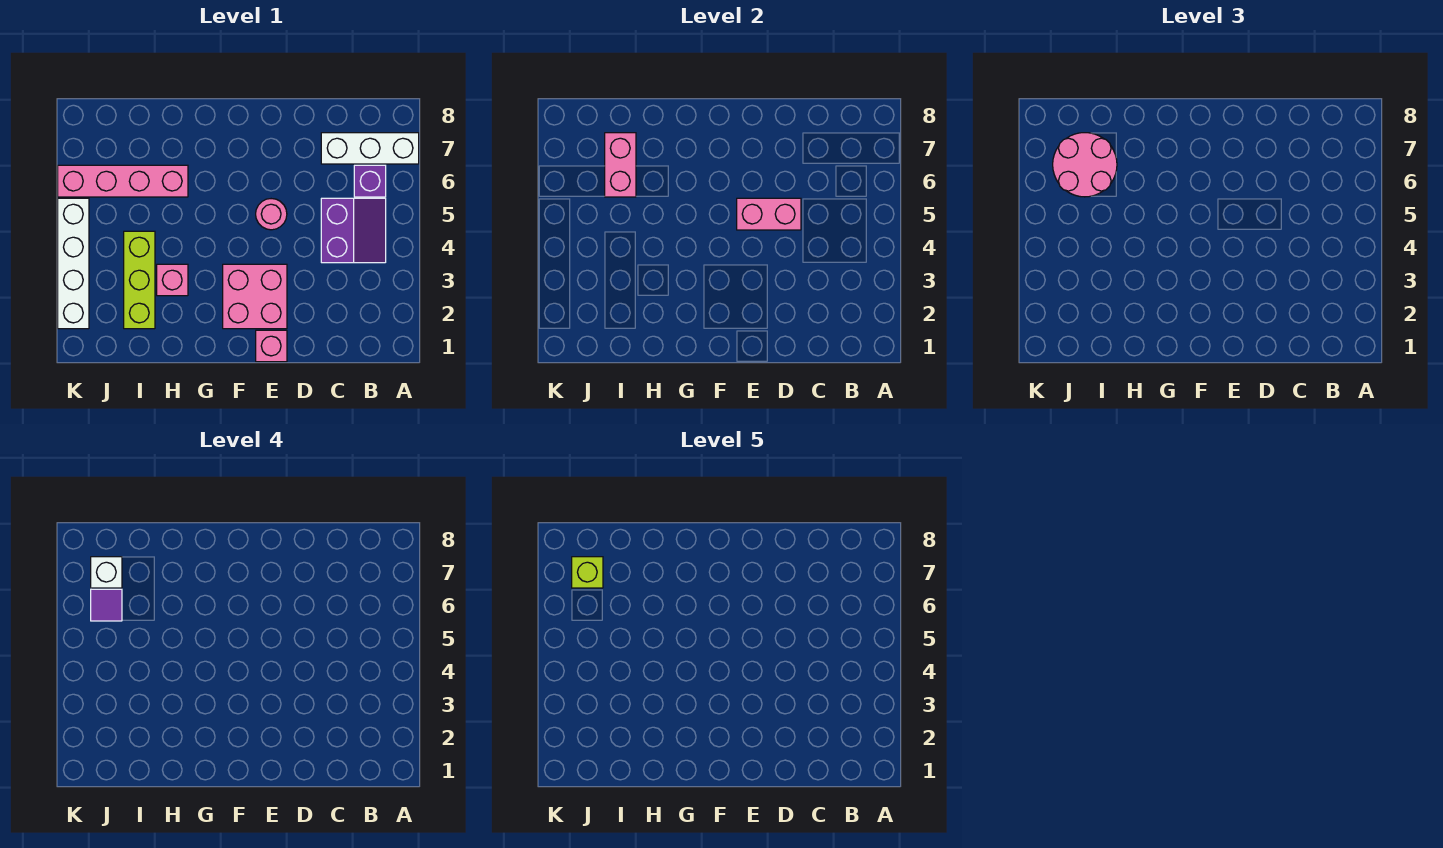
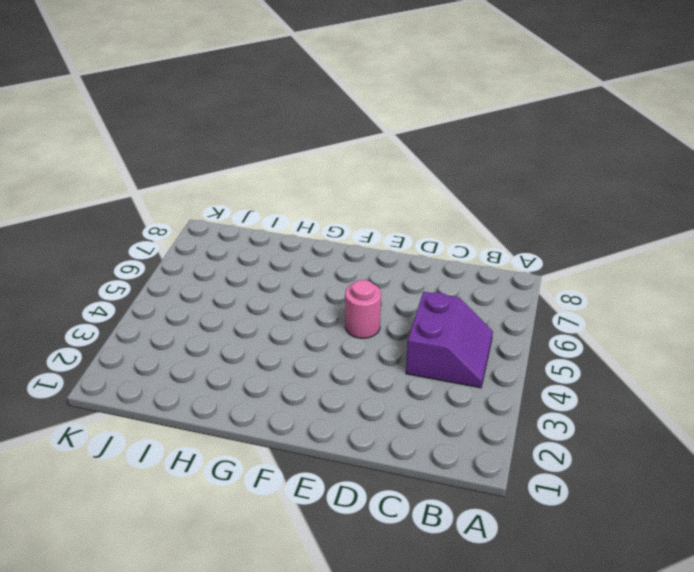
none -> white brick A7:C7 level 1
none -> purple brick B6 level 1
none -> pink brick E1 level 1

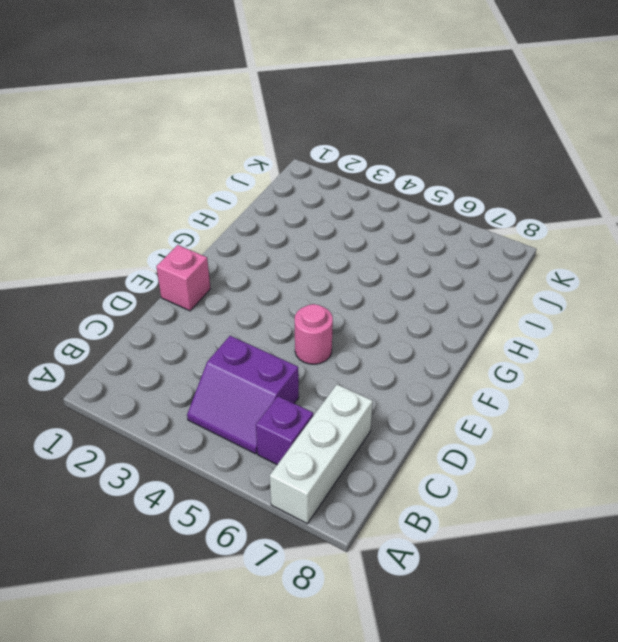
none -> pink brick E2:F3 level 1
none -> pink brick H3 level 1
none -> pink brick H6:K6 level 1

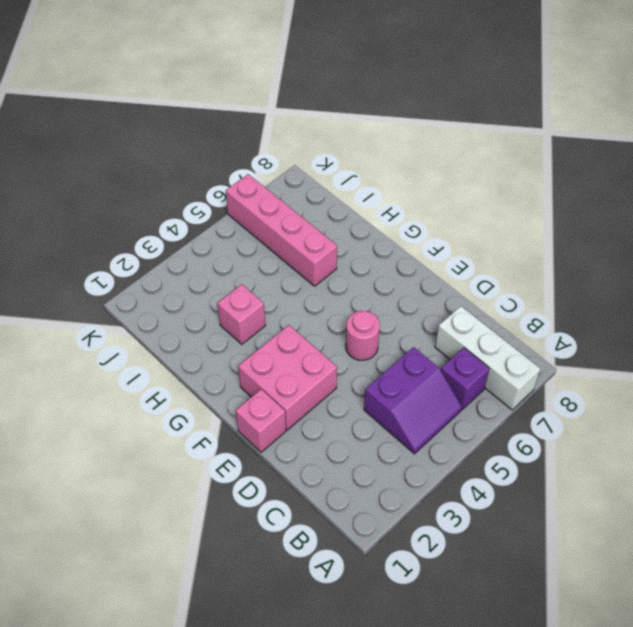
none -> lime brick I2:I4 level 1
none -> white brick K2:K5 level 1
none -> pink brick D5:E5 level 2

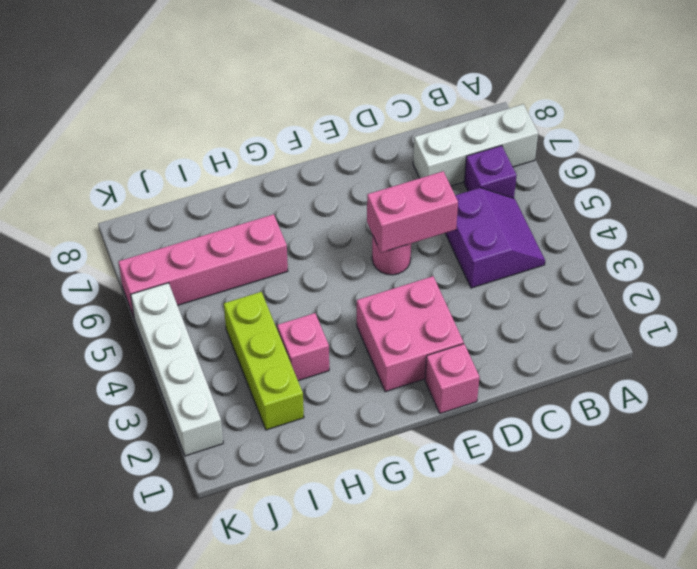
none -> pink brick I6:I7 level 2
none -> pink round brick I6:J7 level 3
none -> purple tile J6 level 4

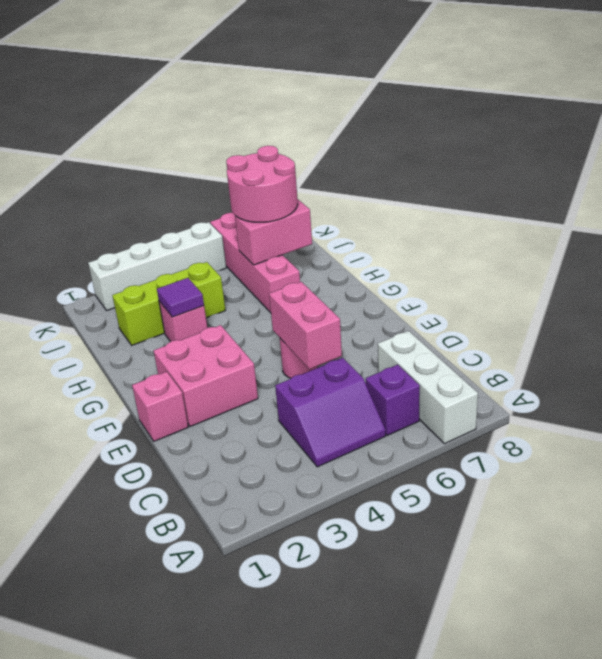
purple tile H3 level 2 -> purple tile J6 level 4
none -> white brick J7 level 4
none -> lime brick J7 level 5

